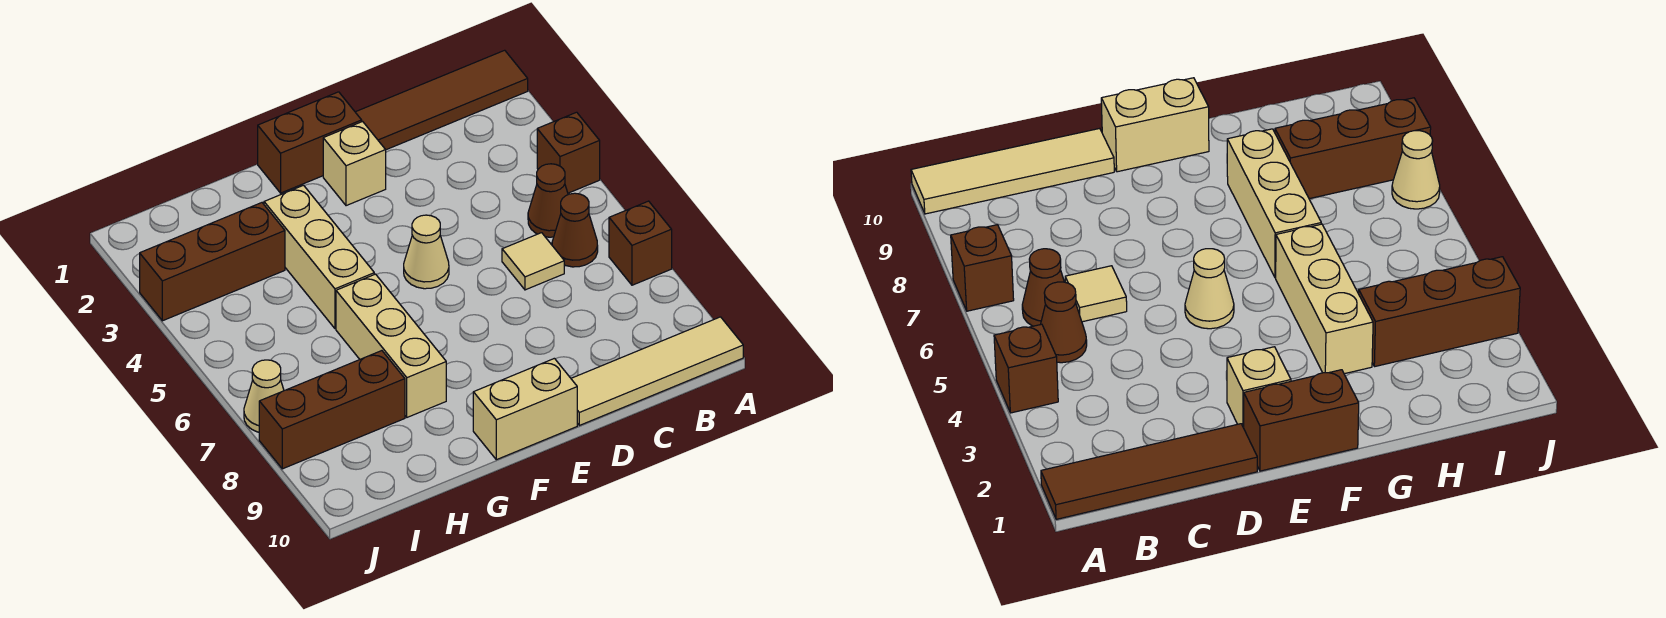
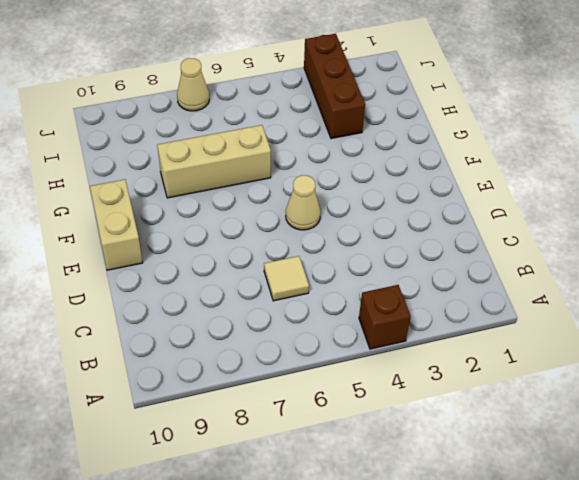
none -> brown tile A1:D1 level 1
none -> brown brick A7 level 1
none -> tan tile A10:D10 level 1

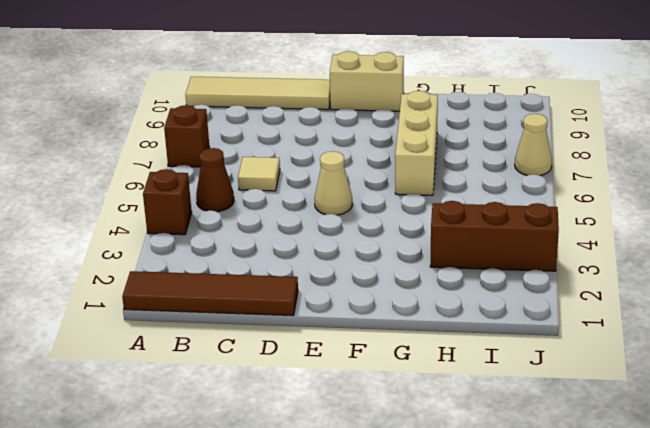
none -> brown cone B6 level 1
none -> brown brick E1:F1 level 1
none -> tan brick E2 level 1

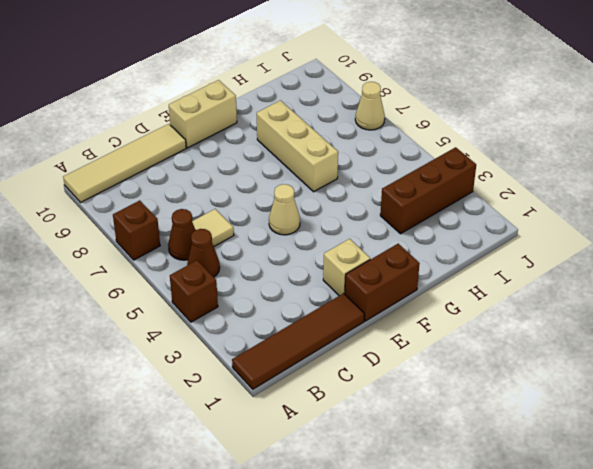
none -> tan brick G3:G5 level 1
none -> brown brick H8:J8 level 1

